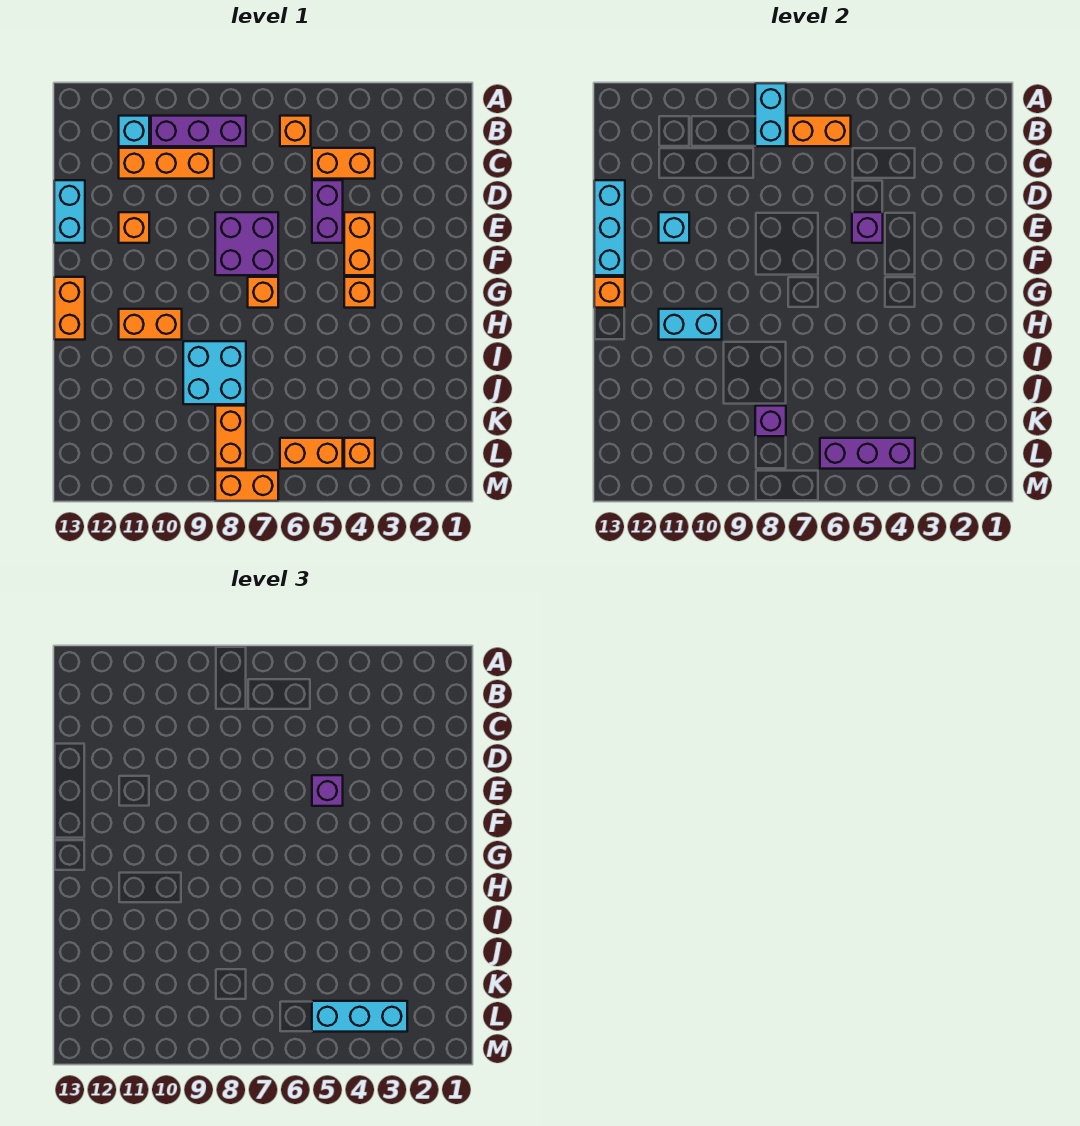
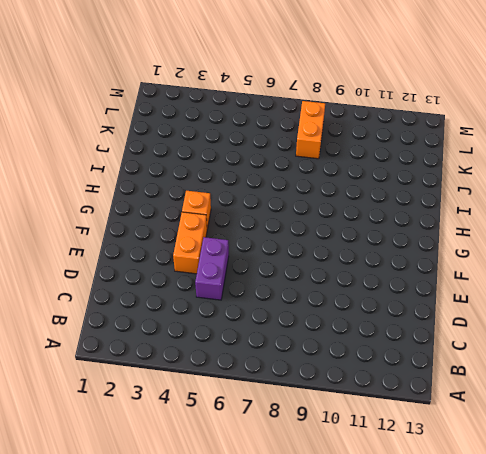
none -> orange brick B6 level 1
none -> purple brick B8:B10 level 1
none -> cyan brick B11 level 1
none -> orange brick C4:C5 level 1

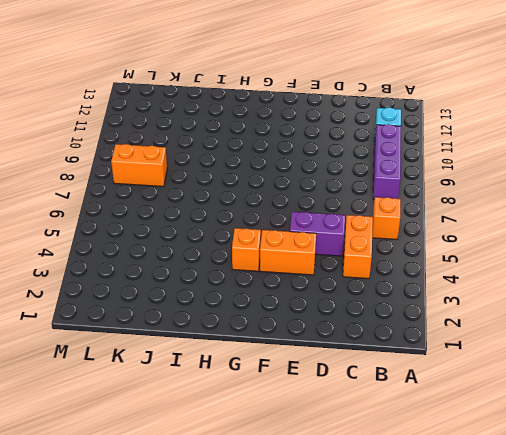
none -> orange brick C9:C11 level 1
none -> cyan brick D13:E13 level 1
none -> purple brick E7:F8 level 1
none -> orange brick E11 level 1

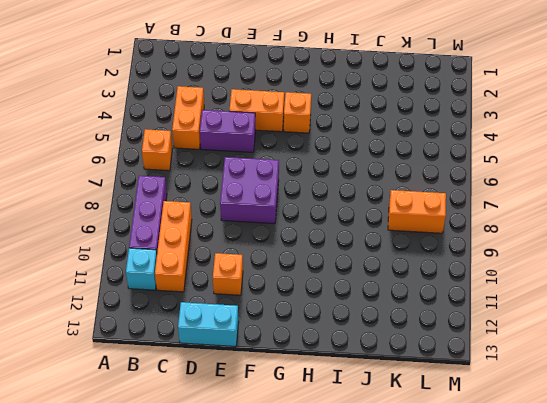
none -> orange brick G7 level 1
none -> orange brick G13:H13 level 1
none -> orange brick H10:H11 level 1
none -> cyan brick I8:J9 level 1

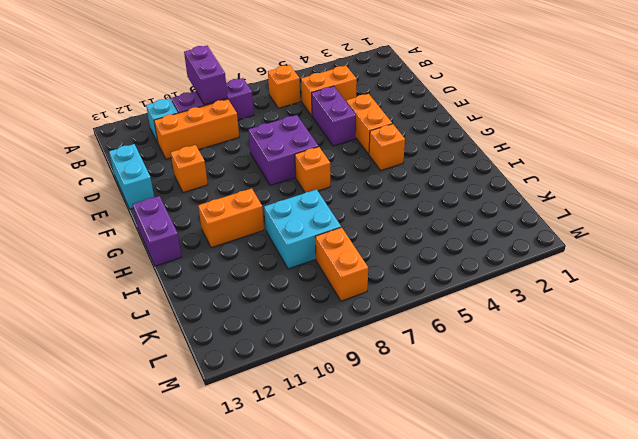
purple brick A9:B9 level 2 -> none
purple brick G13:H13 level 1 -> orange brick G13:H13 level 1
none -> orange brick L4 level 1
none -> orange brick L5:L6 level 1
none -> orange brick M7:M8 level 1
none -> cyan brick A8:B8 level 2

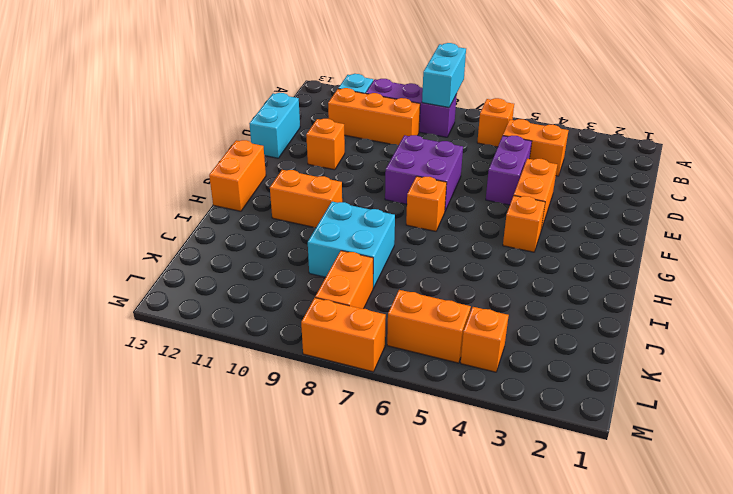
none -> orange brick B6:B7 level 2
none -> cyan brick D13:F13 level 2
none -> purple brick E5 level 2
none -> cyan brick E11 level 2

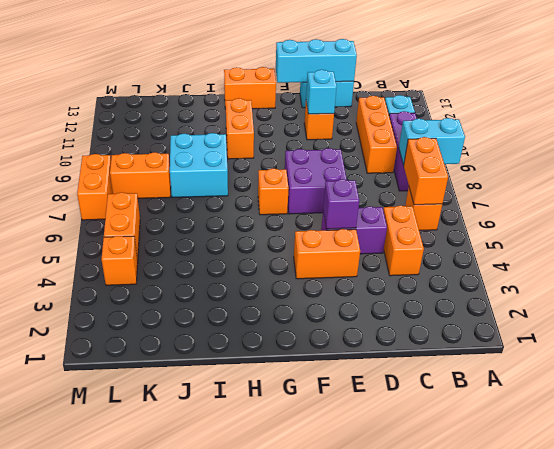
none -> orange brick G4 level 1
none -> orange brick G13 level 2
none -> cyan brick H10:H11 level 2
none -> purple brick K8 level 2

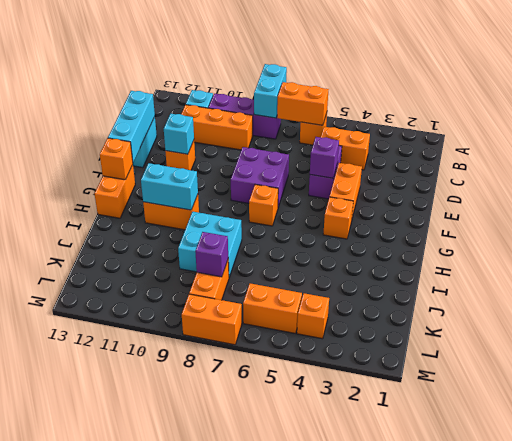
none -> purple brick L4:L6 level 2
none -> purple brick E5 level 3
none -> cyan brick L3:L5 level 3

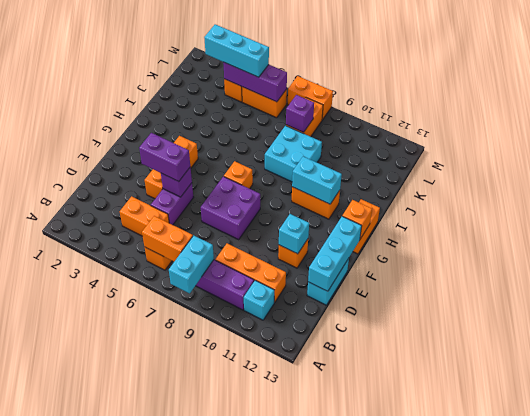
purple brick E4:E5 level 3 -> purple brick E5 level 3

